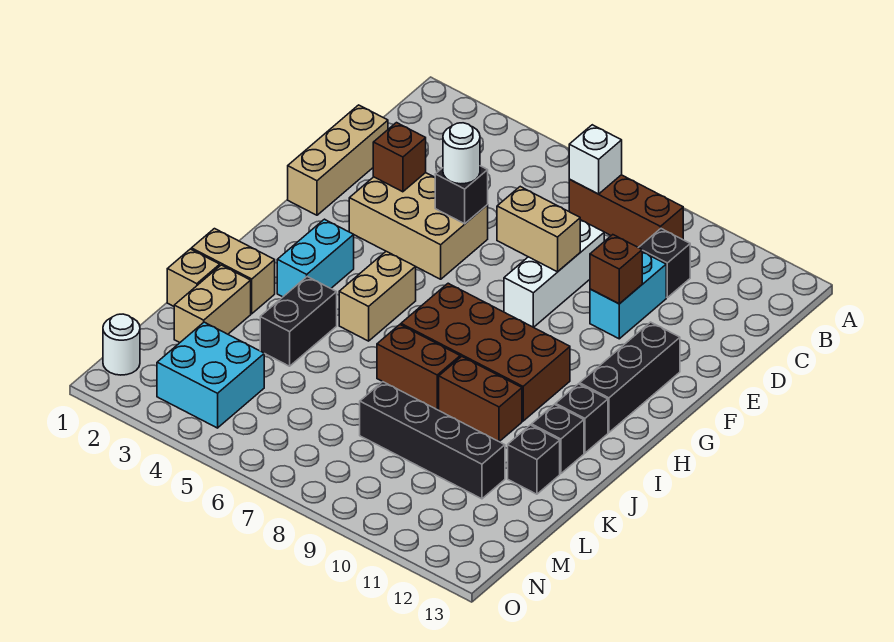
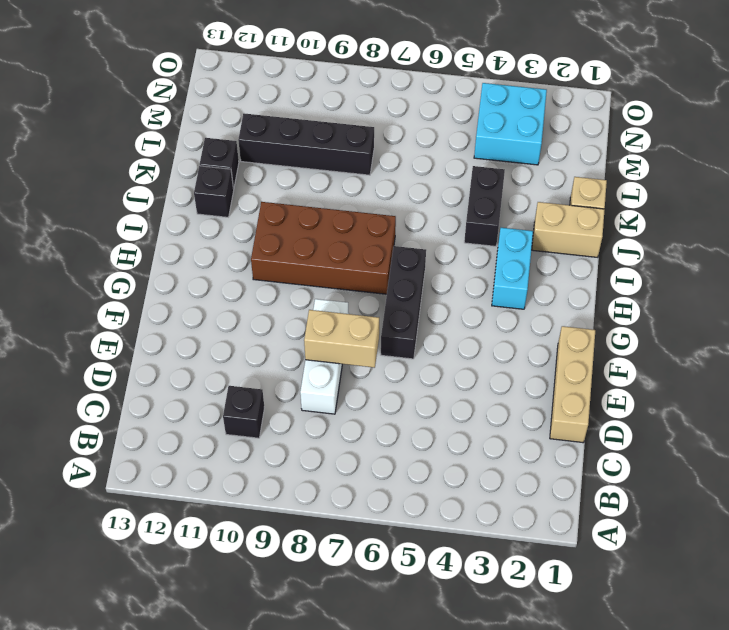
black brick F6:H6 level 1 -> black brick F12:H12 level 1
none -> brown brick B7:B9 level 1
none -> cyan brick D10:E10 level 1
none -> tan brick E3:F5 level 1

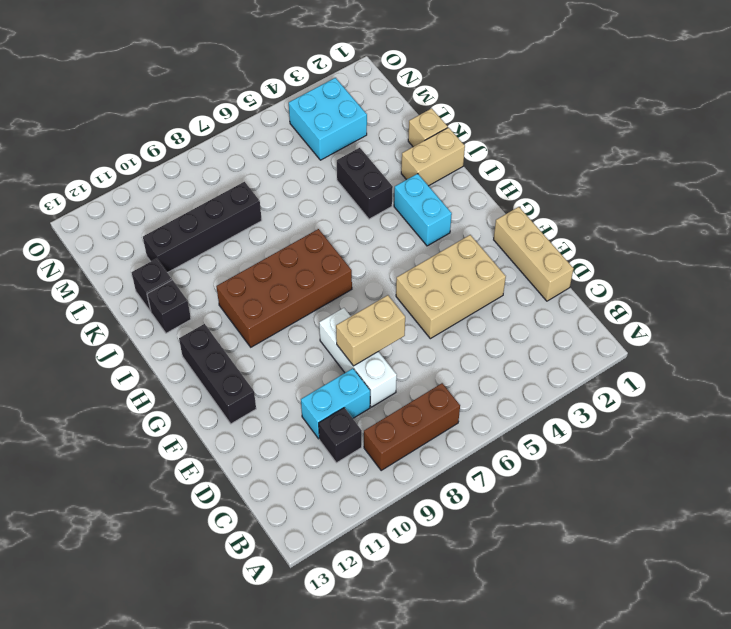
cyan brick D9:D10 level 1 -> cyan brick D10:E10 level 1
none -> tan brick H5:I5 level 1
none -> black brick I12 level 1
none -> brown brick J7:J8 level 1

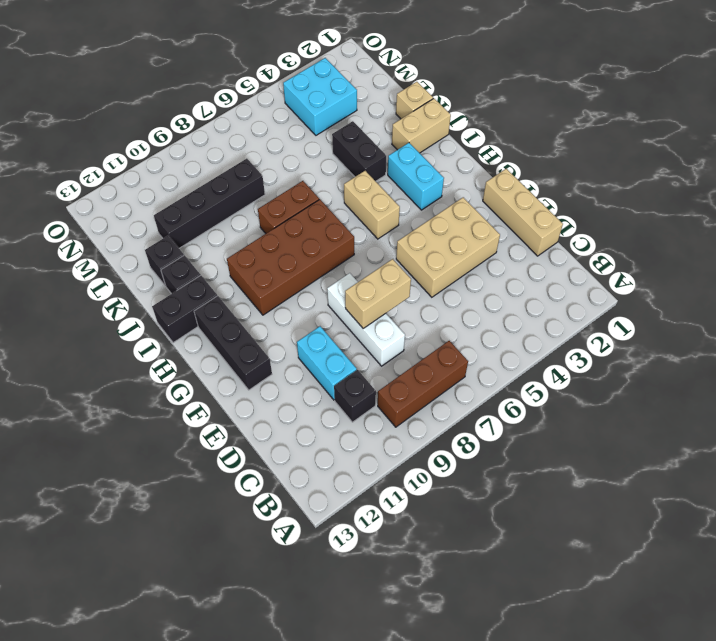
black brick I12:I13 level 1 -> black brick I12 level 1
none -> brown brick J9:J10 level 1
none -> tan brick K2:L2 level 1
none -> white round brick N1 level 1

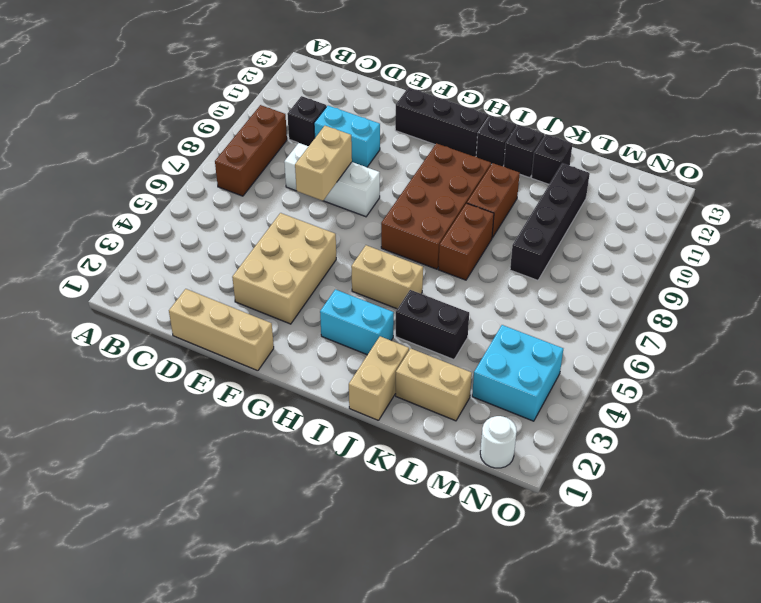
none -> tan brick K1 level 1
none -> white brick B7 level 2
none -> brown brick E3 level 2

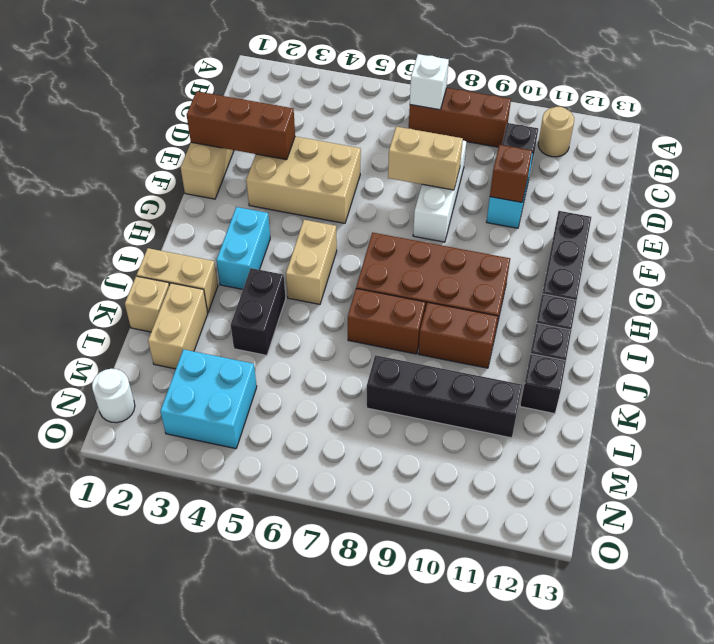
tan round brick B11 level 1 -> none
brown brick E1:E3 level 2 -> brown brick E3 level 2
none -> black brick E5 level 2
none -> white round brick E5 level 3

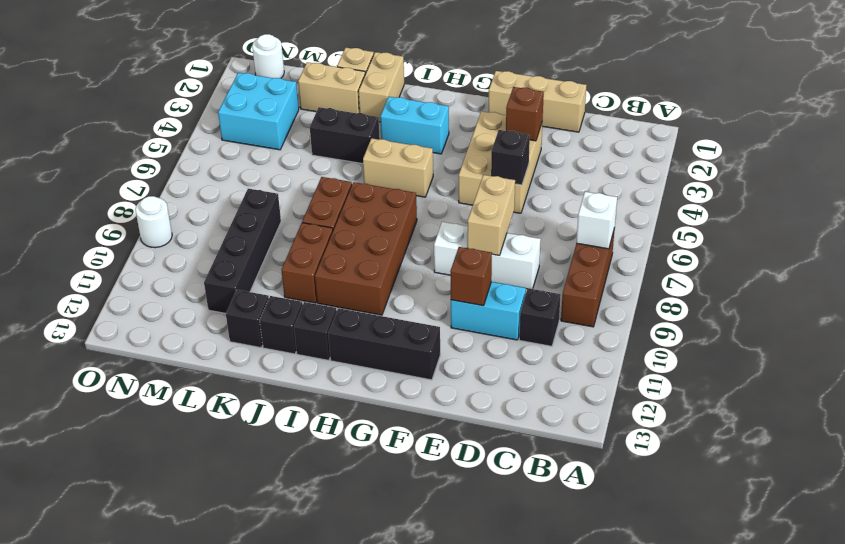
white round brick O9 level 1 -> white round brick E5 level 3

